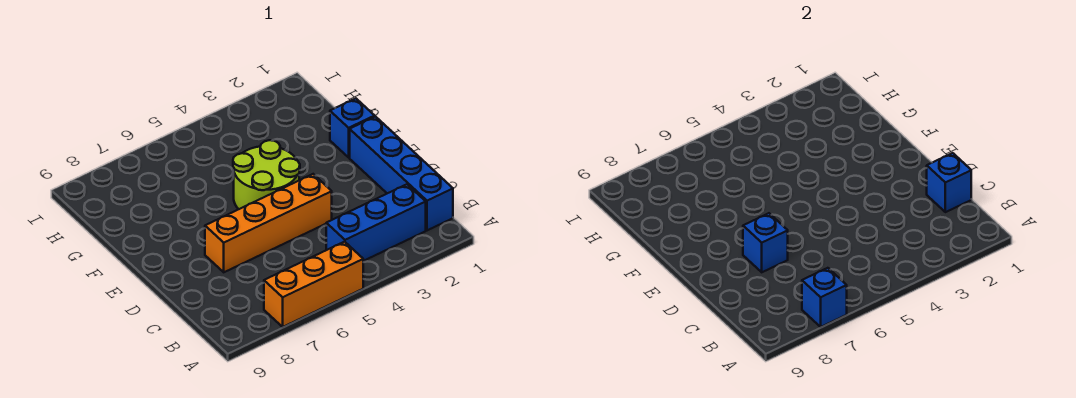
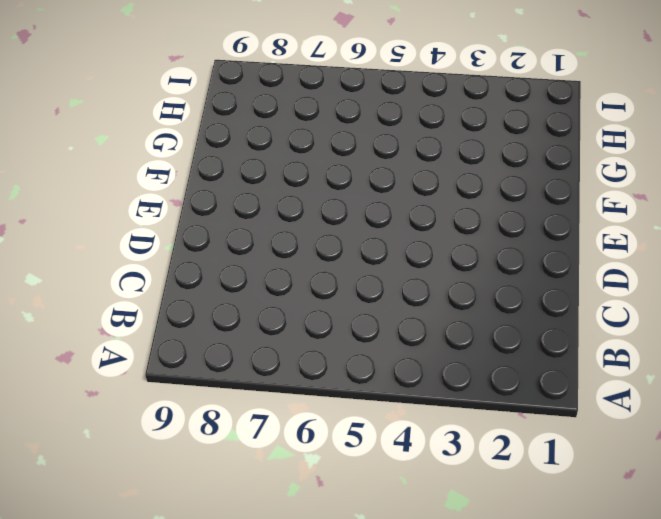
none -> orange brick A5:A7 level 1
none -> blue brick B1:E1 level 1

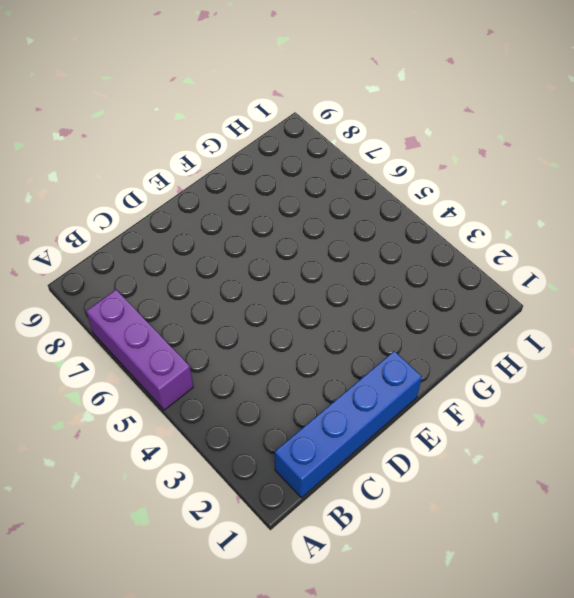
purple brick A5:A7 level 1 -> orange brick A5:A7 level 1
none -> blue brick B2:B4 level 1
none -> orange brick D4:D7 level 1

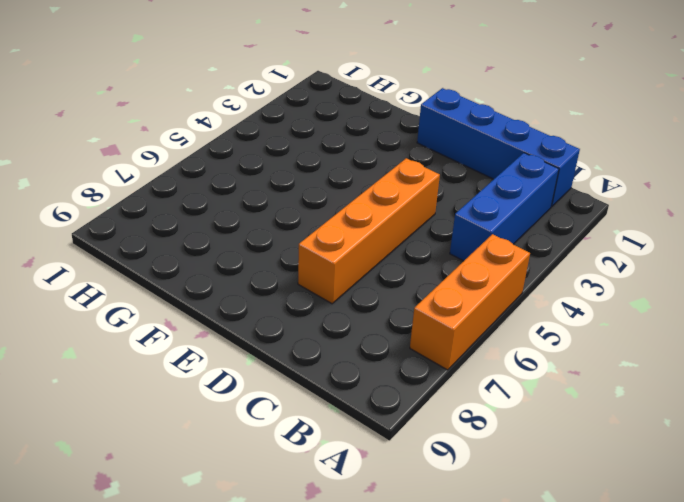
none -> lime round brick E4:F5 level 1
none -> blue brick F1 level 1

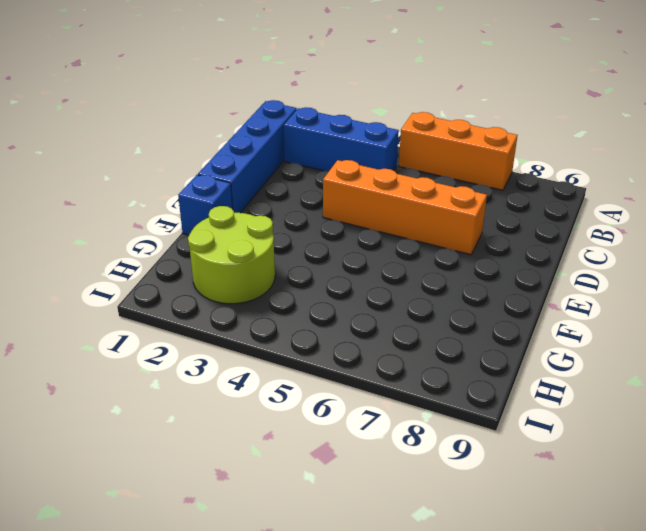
lime round brick G2:H3 level 1 -> lime round brick E4:F5 level 1
none -> blue brick A7 level 2
none -> blue brick C1 level 2

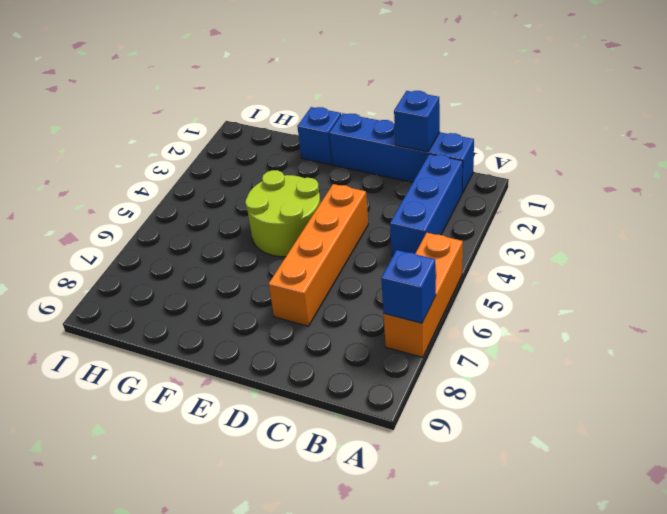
none -> blue brick D7 level 2

